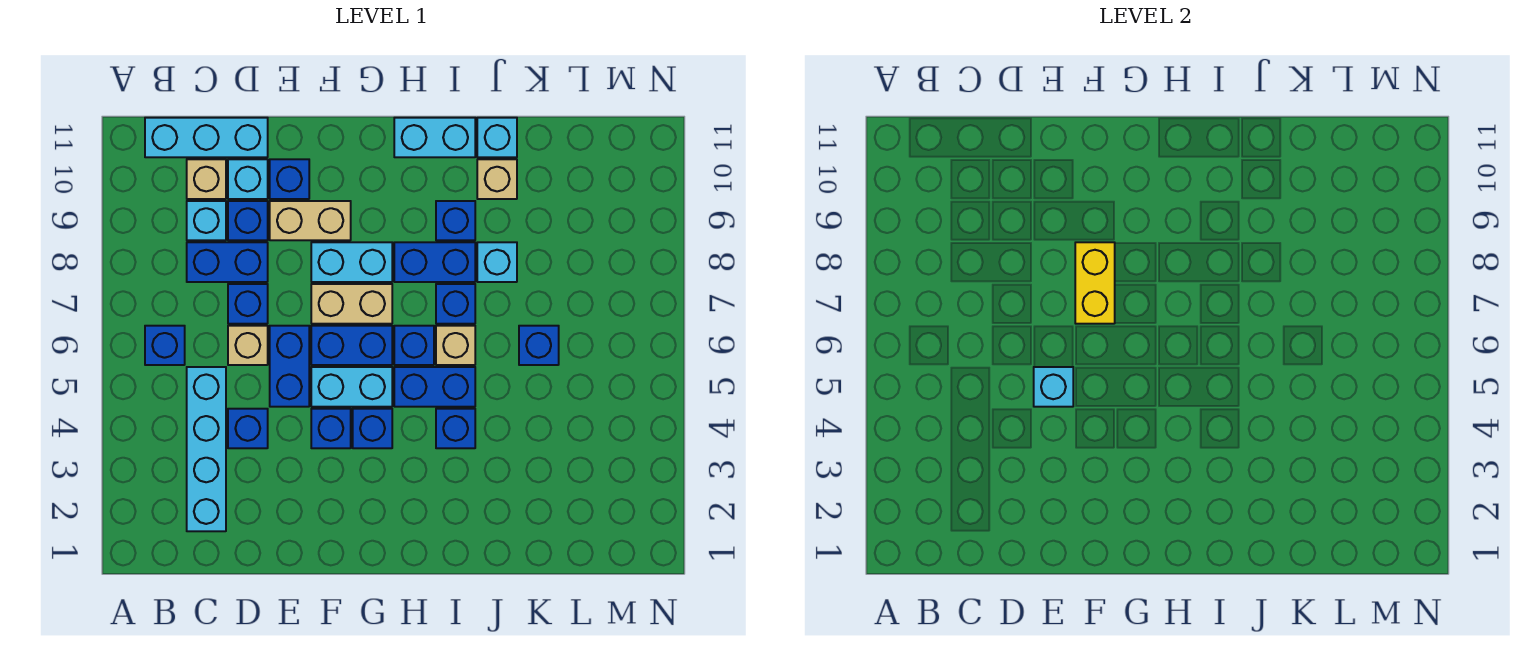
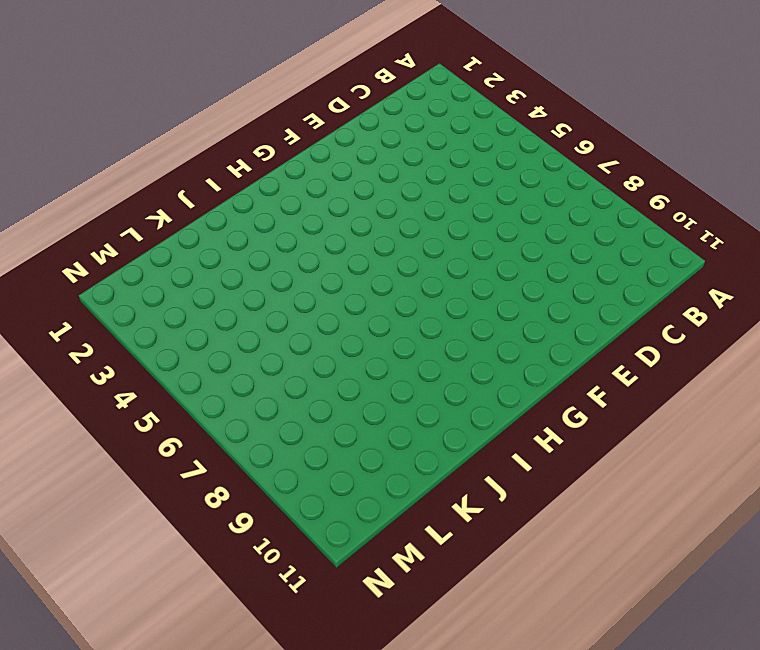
none -> blue brick B6 level 1
none -> cyan brick B11:D11 level 1
none -> cyan brick C2:C5 level 1
none -> blue brick C8:D8 level 1

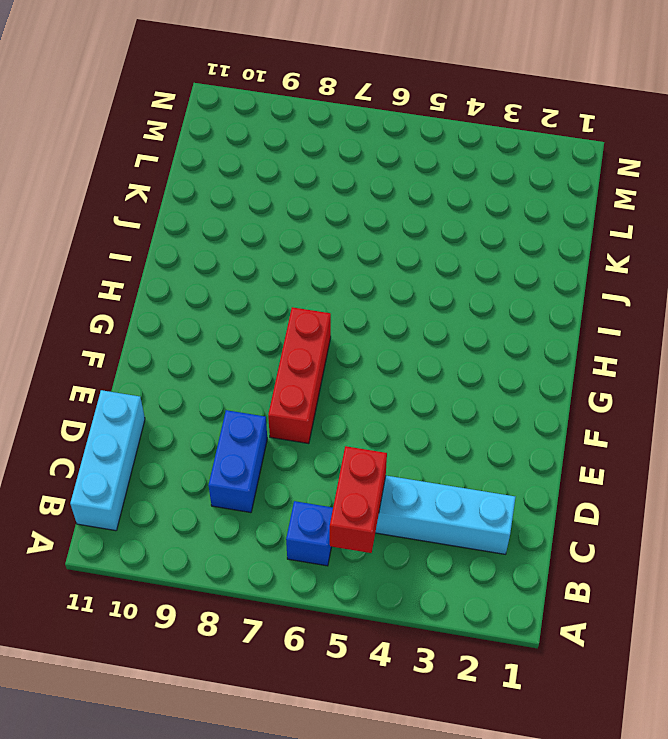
red brick B5:C5 level 2 -> none
red brick E7:G7 level 1 -> tan brick F7:G7 level 1
none -> cyan brick C9 level 1
none -> tan brick C10 level 1
none -> blue brick D4 level 1
none -> tan brick D6 level 1

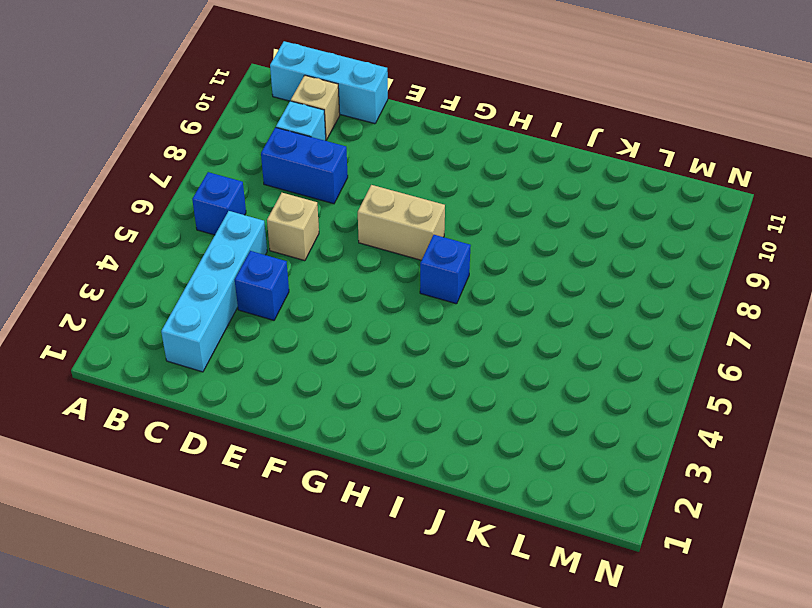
none -> blue brick D7 level 1
none -> blue brick D9 level 1
none -> cyan brick D10 level 1
none -> blue brick E5:E6 level 1

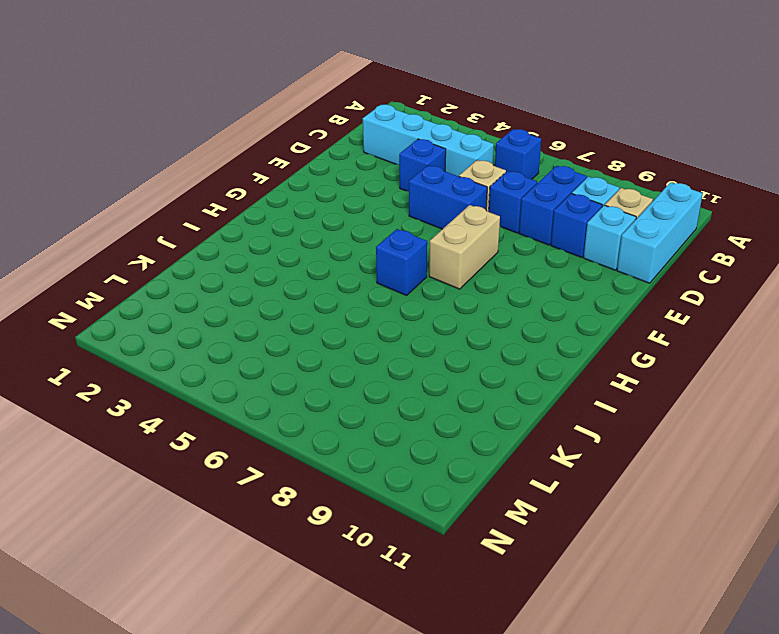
none -> tan brick E9:F9 level 1
none -> blue brick E10 level 1
none -> blue brick F4 level 1
none -> cyan brick F5:G5 level 1

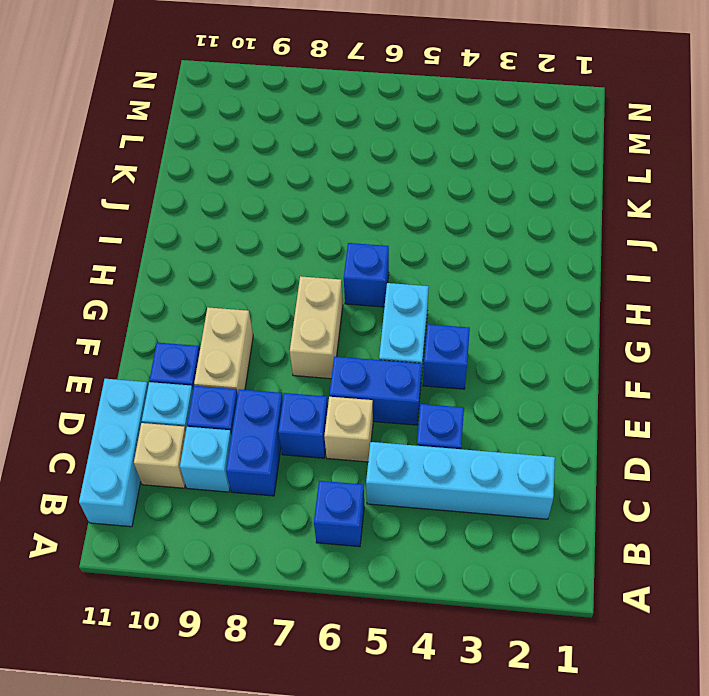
none -> blue brick F6:G6 level 1
none -> cyan brick F8:G8 level 1
none -> blue brick G4 level 1
none -> blue brick H5:I5 level 1

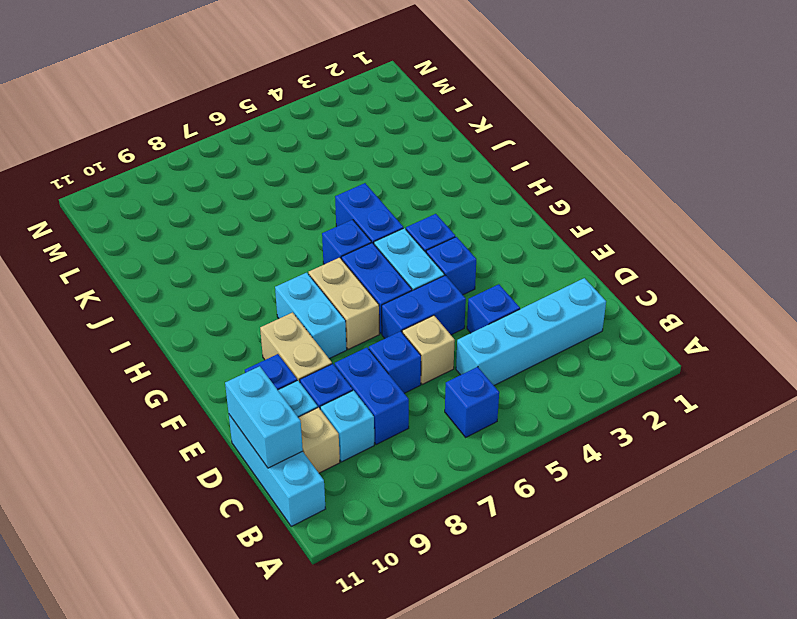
cyan brick C11:D11 level 2 -> cyan brick H11:I11 level 1
none -> blue brick H8:I8 level 1
none -> blue brick I4 level 1
none -> tan brick I6 level 1
none -> blue brick I7 level 1

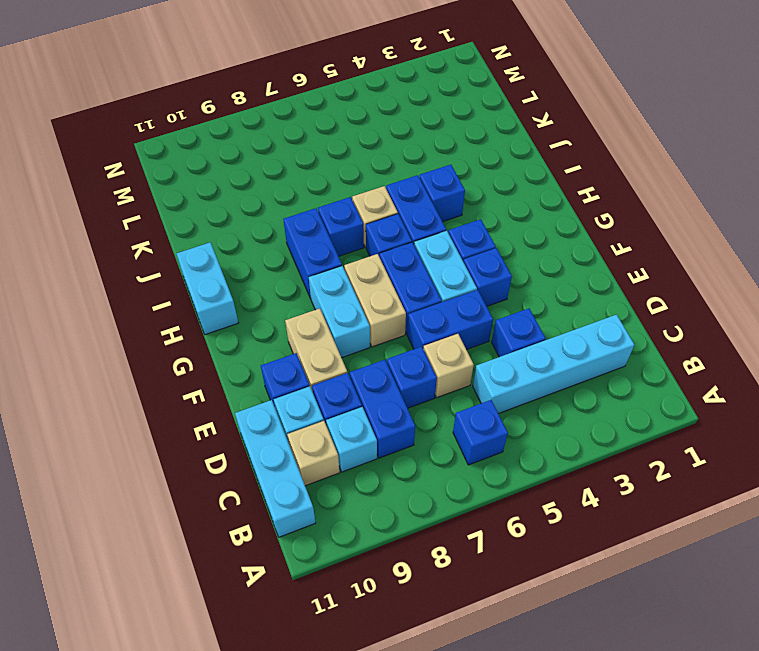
none -> blue brick I9 level 1
none -> cyan brick J8 level 1
none -> tan brick J10 level 1
none -> cyan brick J11 level 1

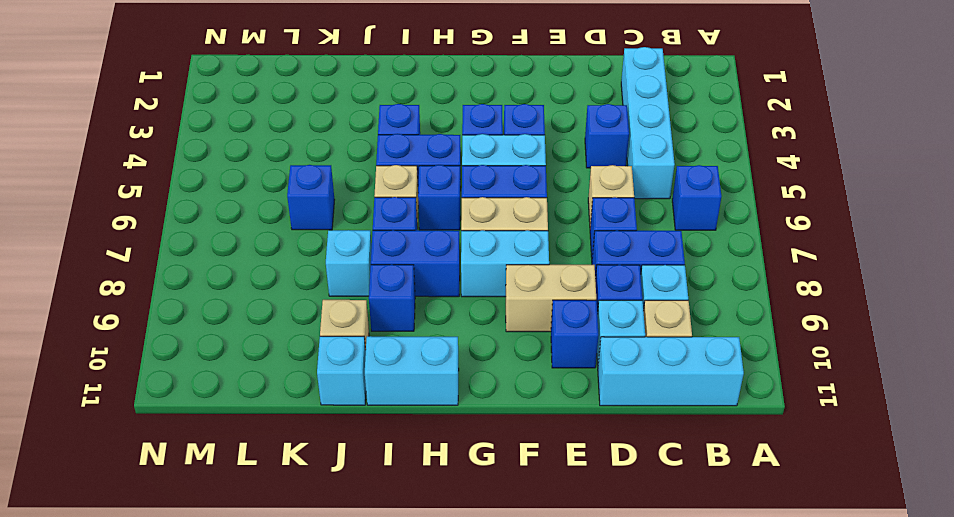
none -> blue brick E5:E6 level 1
none -> cyan brick E5 level 2
none -> yellow brick F7:F8 level 2

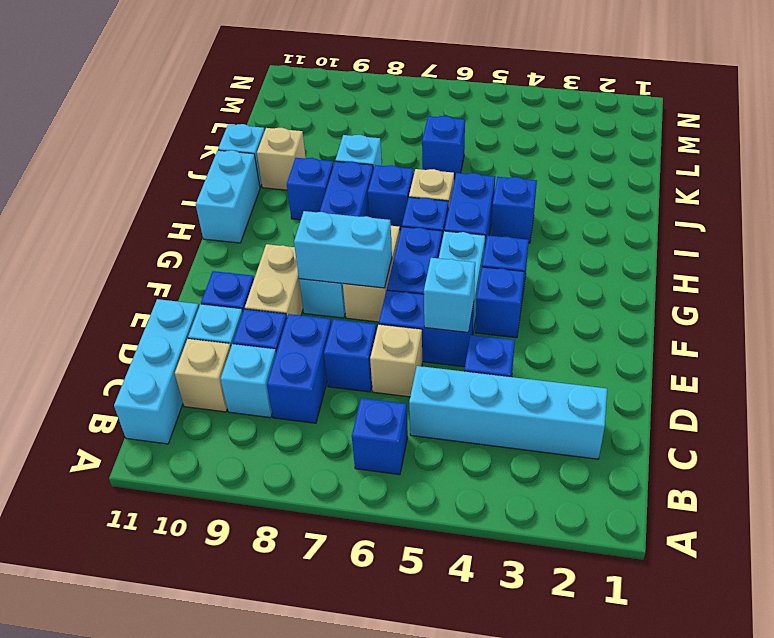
cyan brick F7:F8 level 2 -> yellow brick F7:F8 level 2

